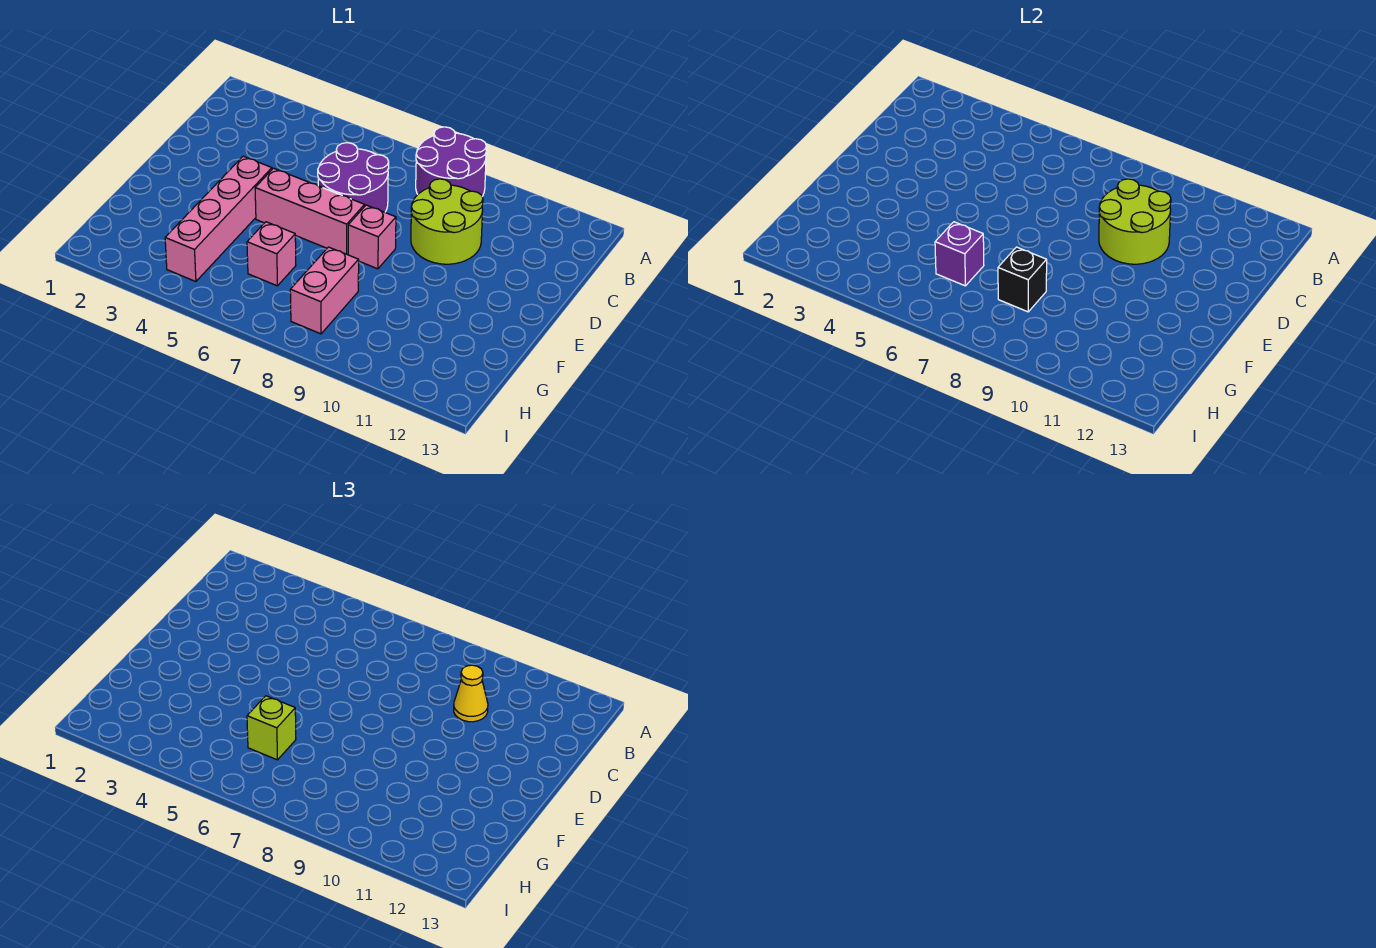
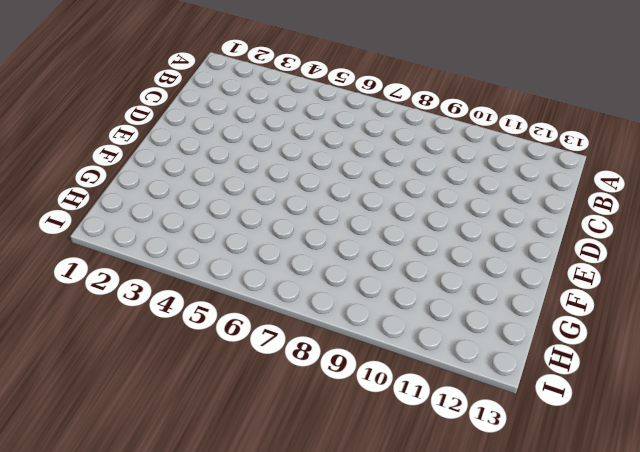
none -> purple round brick A8:B9 level 1
none -> purple round brick C6:D7 level 1
none -> lime round brick C9:D10 level 1

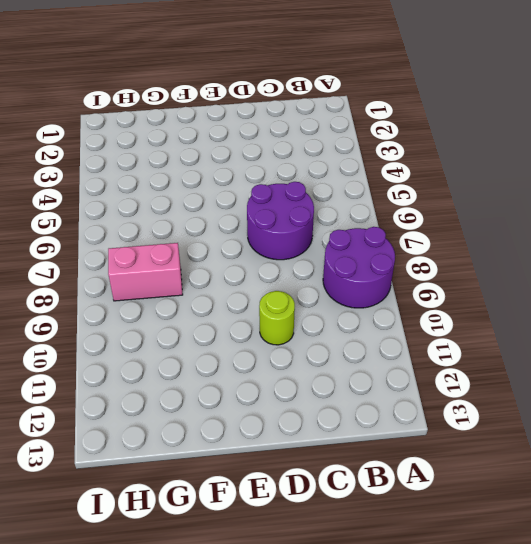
lime round brick D10 level 1 -> lime round brick C9:D10 level 1
none -> pink brick E4:H4 level 1
none -> pink brick E5:E7 level 1
none -> pink brick E8 level 1

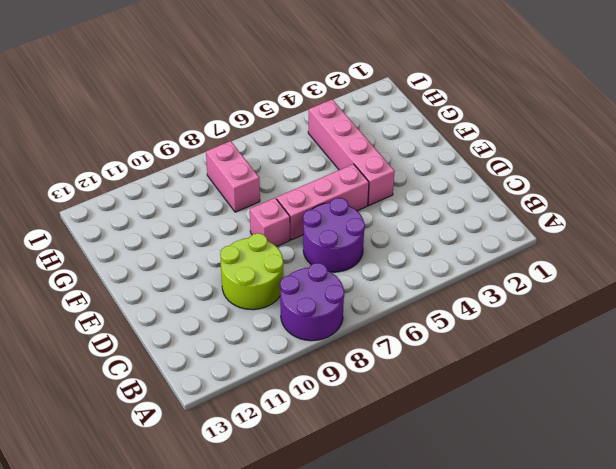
none -> pink brick G6 level 1
none -> lime round brick C9:D10 level 2
none -> purple brick G6 level 2

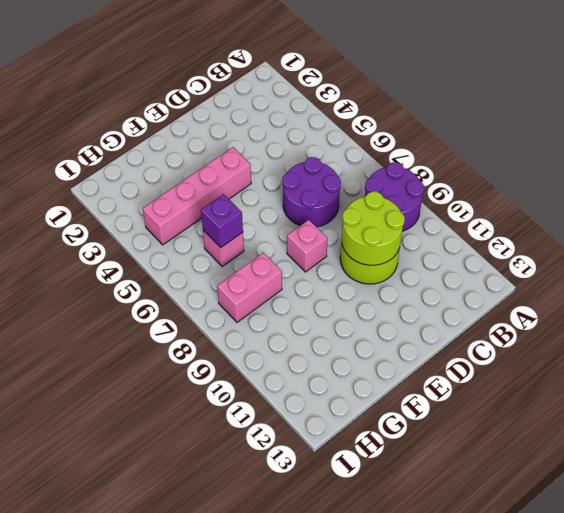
none -> pink brick E5:E7 level 1
none -> black brick G8 level 2
none -> yellow cone C10 level 3

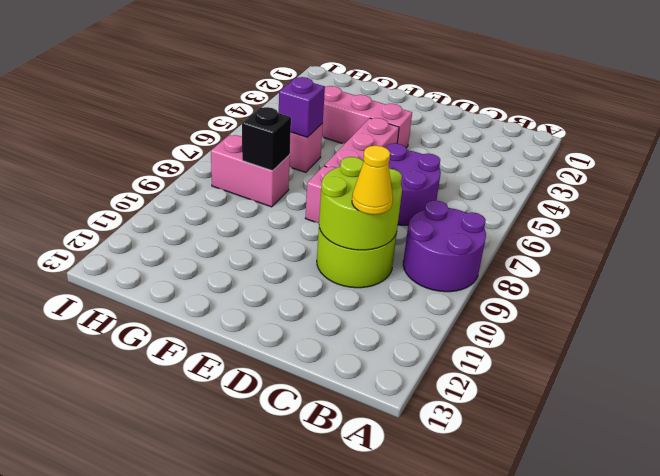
none -> lime brick G6 level 3

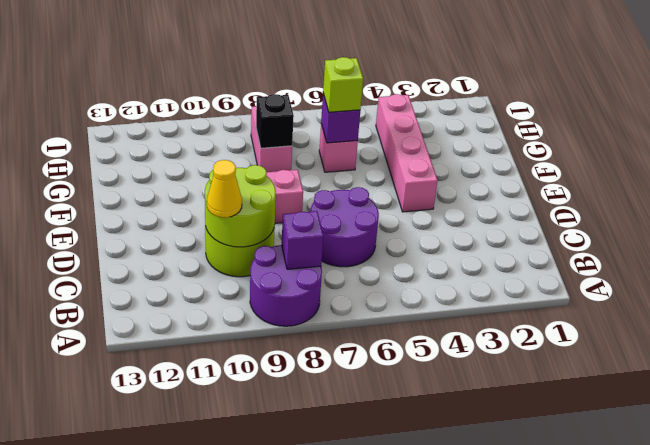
purple brick B8 level 2 -> none
none -> pink brick E5:E7 level 1

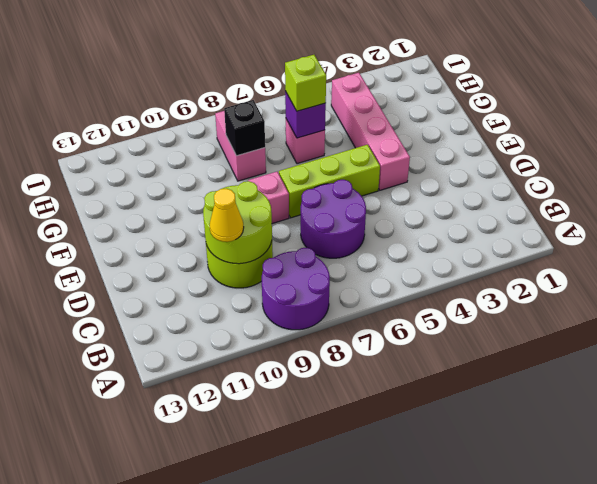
lime brick E5:E7 level 1 -> pink brick E5:E7 level 1

